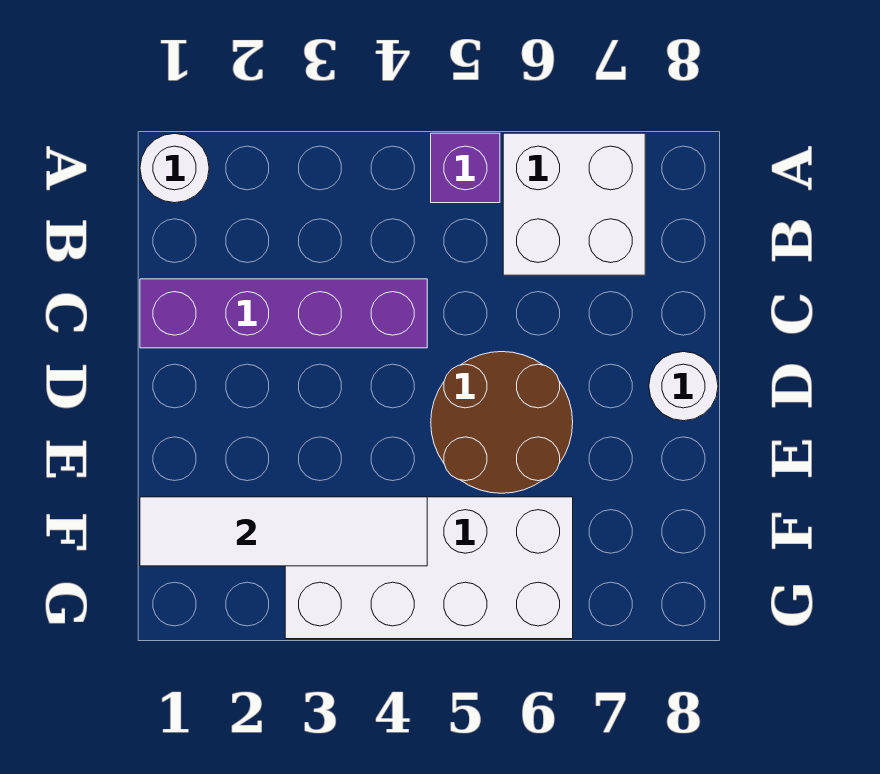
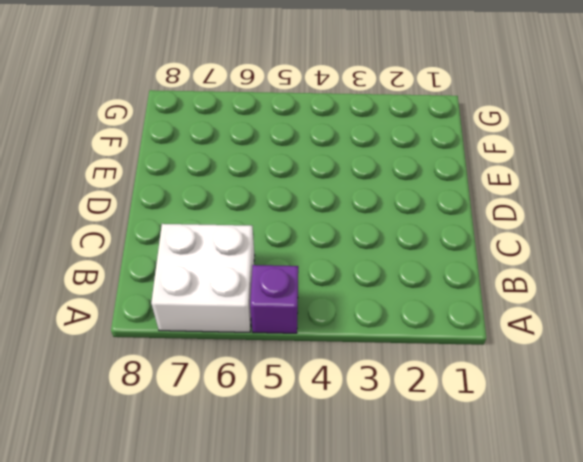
none -> white round brick A1 level 1
none -> purple brick C1:C4 level 1

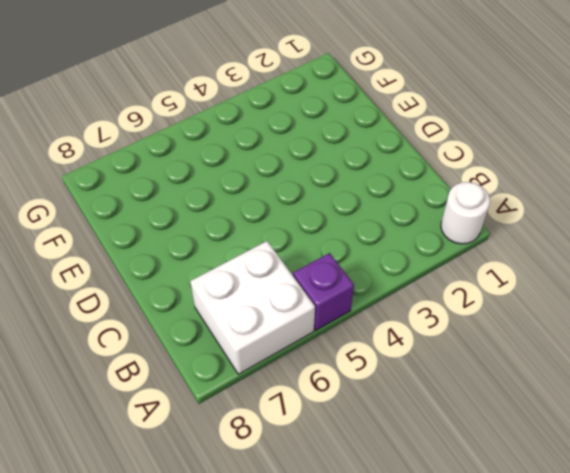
none -> purple brick C1:C4 level 1
none -> brown round brick D5:E6 level 1

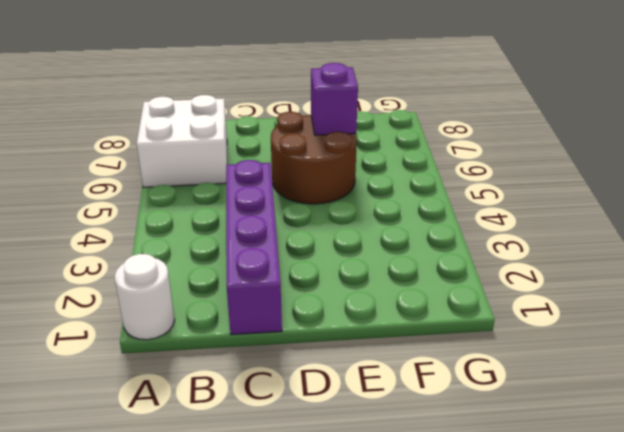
purple brick E6 level 2 -> purple brick A5 level 1
none -> white round brick D8 level 1
none -> white brick F3:G6 level 1

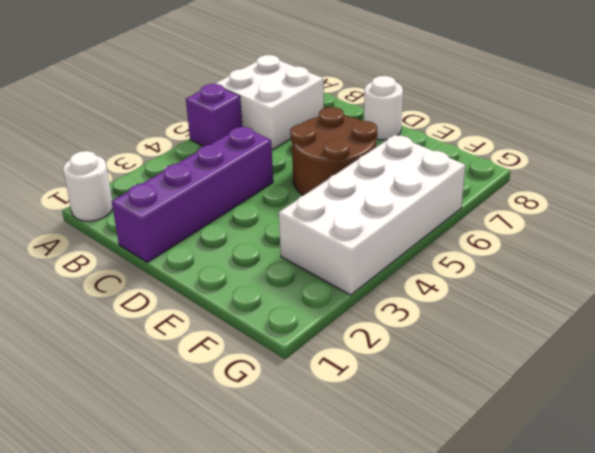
none -> white tile F1:F4 level 2

